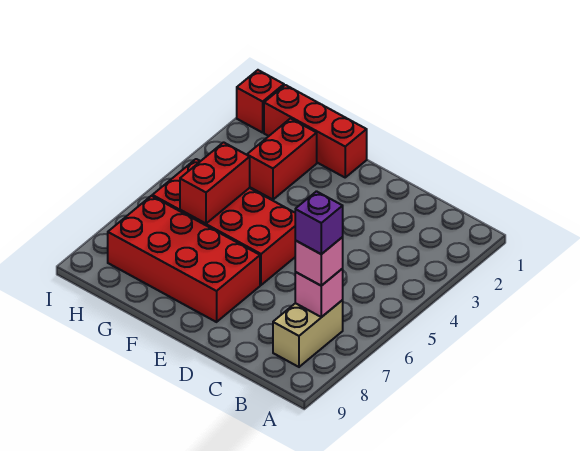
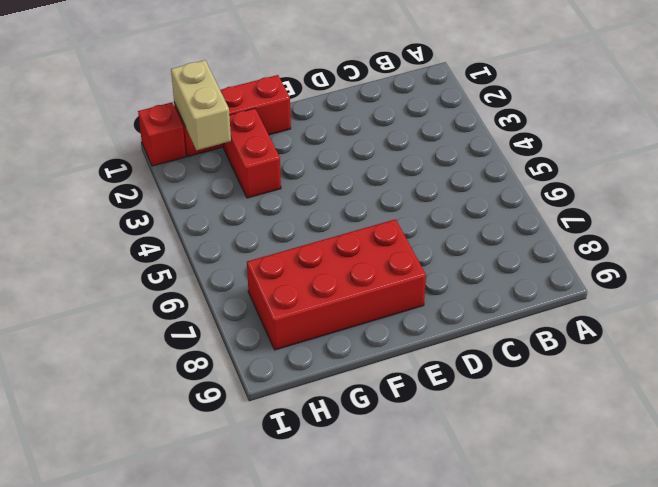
tan brick H1:H2 level 2 -> tan brick B7:B8 level 1
none -> red brick E5:H6 level 1
none -> pink brick B7 level 2

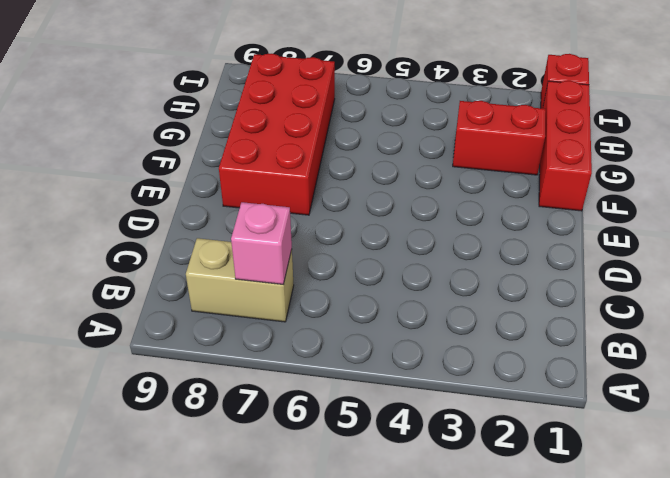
none -> red brick E5:H6 level 1
none -> red brick G5:G6 level 2

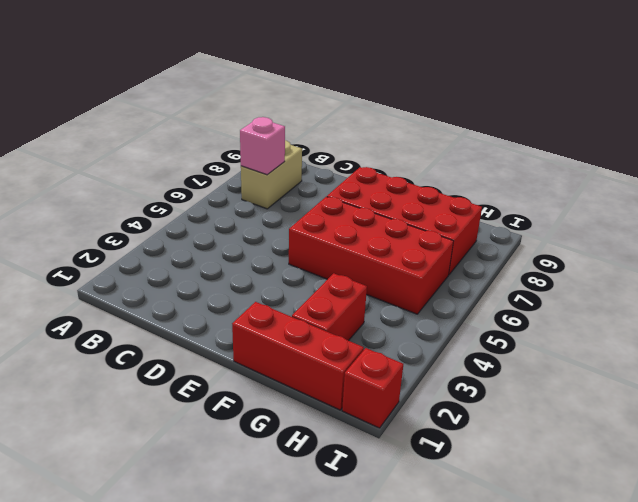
none -> red brick G5:G6 level 2
none -> pink brick B7 level 3

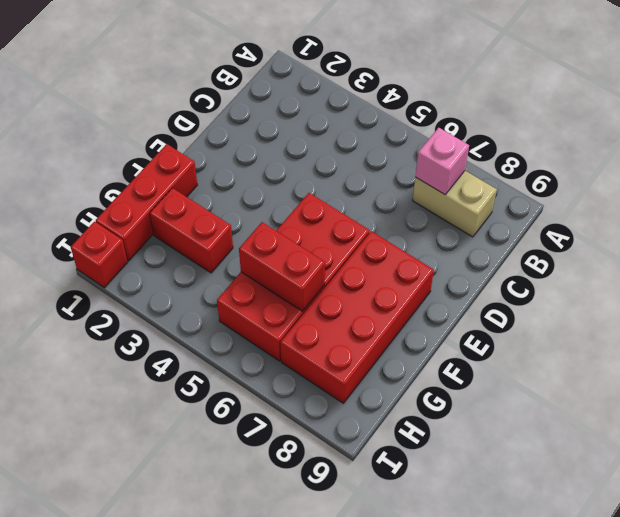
none -> pink brick B7 level 3
none -> purple brick B7 level 4

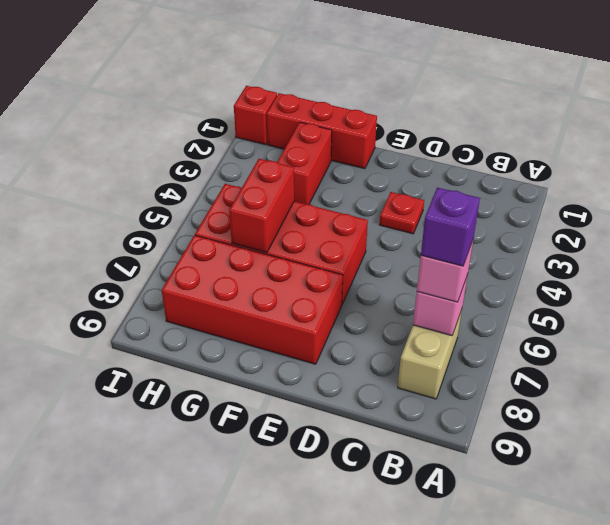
red plate D3 level 1 -> none

